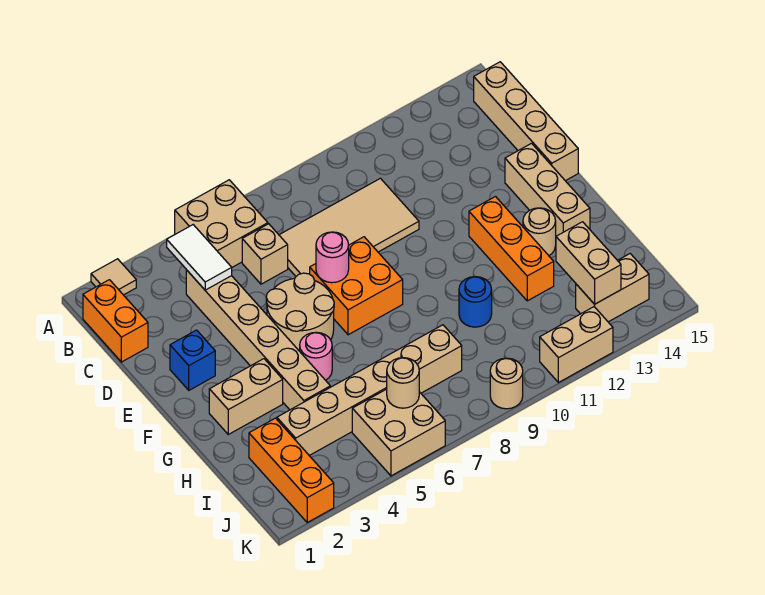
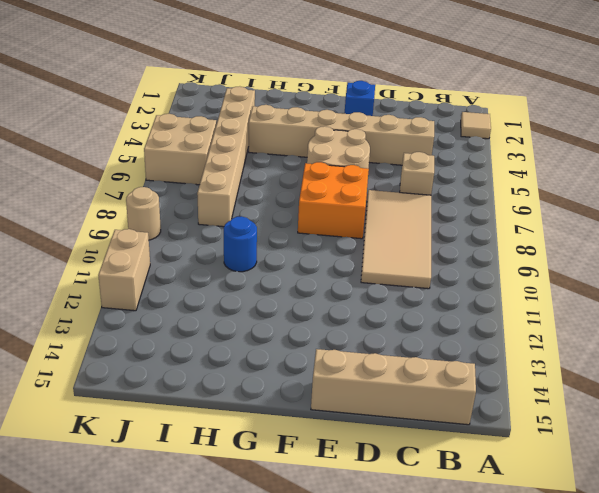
none -> tan brick A5:B6 level 1
none -> orange brick B1:C1 level 1
none -> tan brick E14:G14 level 1

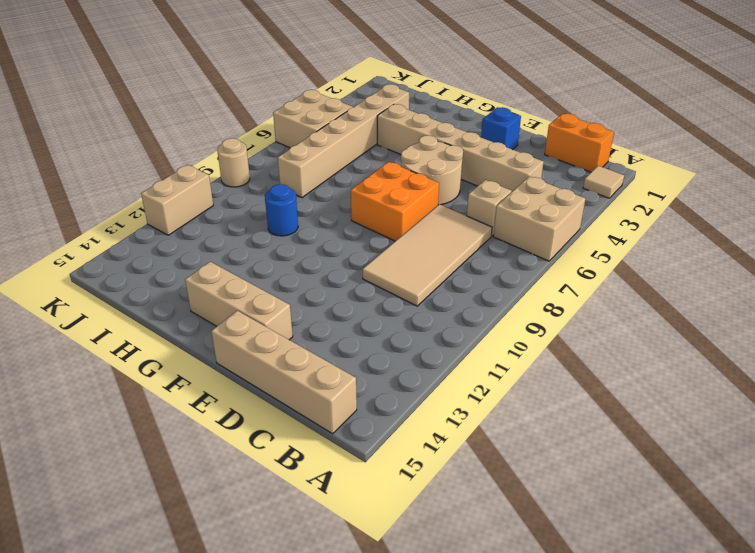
none -> orange brick F12:H12 level 1
none -> tan brick G2:G3 level 1
none -> pink round brick G5 level 1

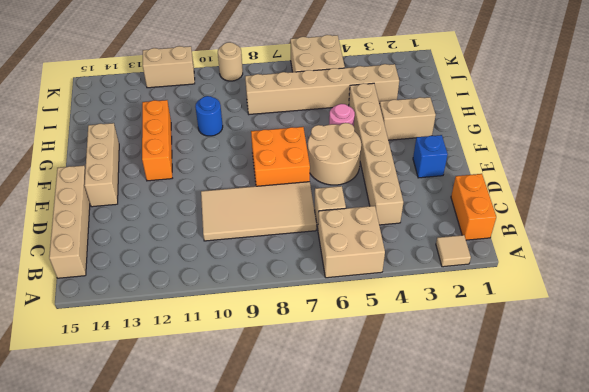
none -> tan round brick G13 level 1
none -> orange brick I2:K2 level 1
none -> tan brick J13:J14 level 1

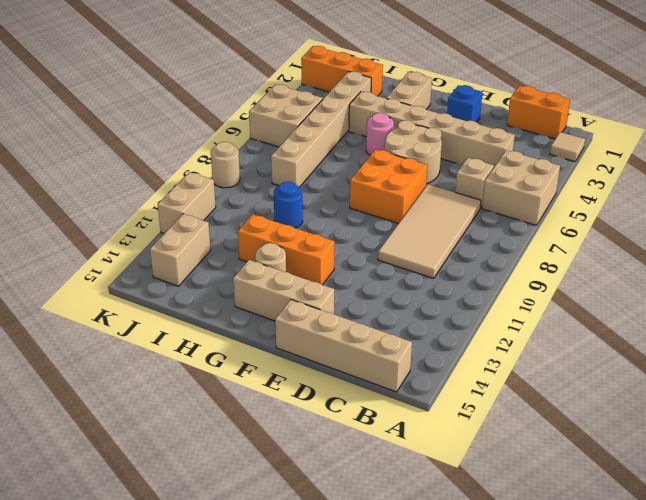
none -> white tile B4:C4 level 2
none -> pink round brick E7 level 2
none -> tan brick I13:J13 level 2

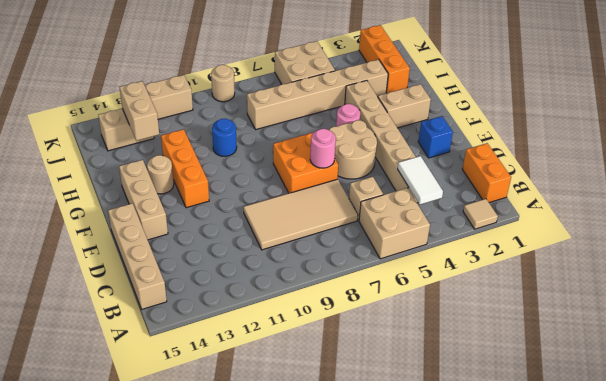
none -> tan round brick J6 level 2

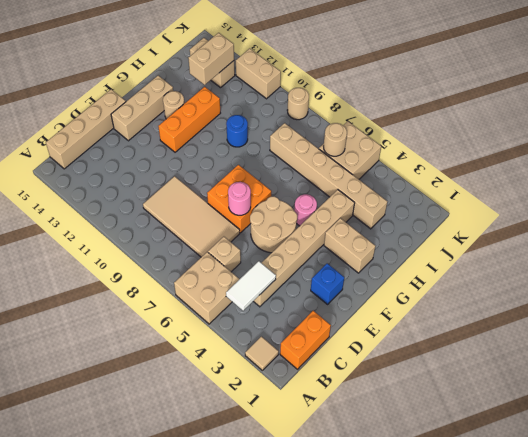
none -> orange brick I2:K2 level 1

